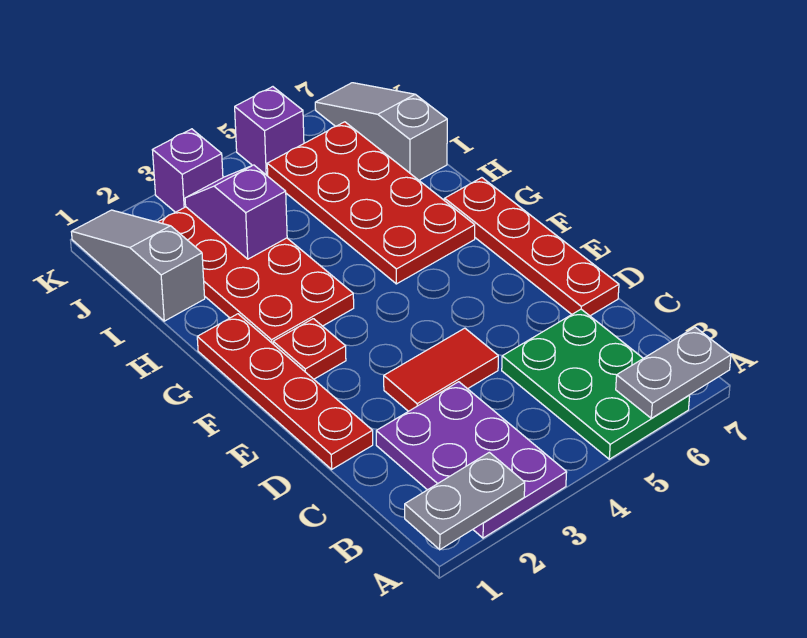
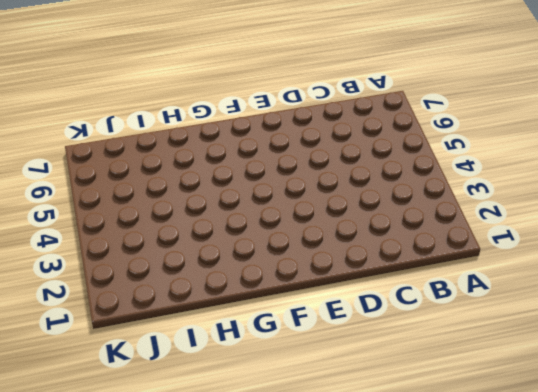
none -> purple plate A2:C3 level 1
none -> green plate A5:C6 level 1
none -> red plate D1:G1 level 1

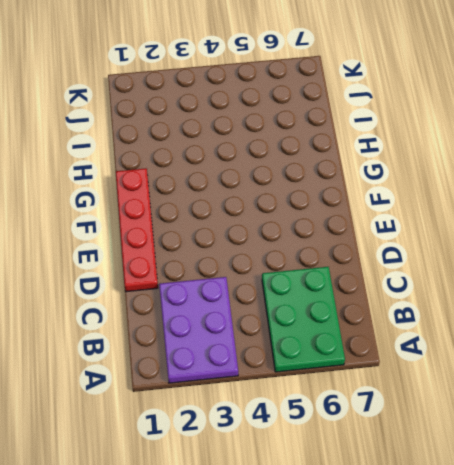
none -> red tile D3:D4 level 1
none -> red plate D7:G7 level 1
none -> red plate F2 level 1

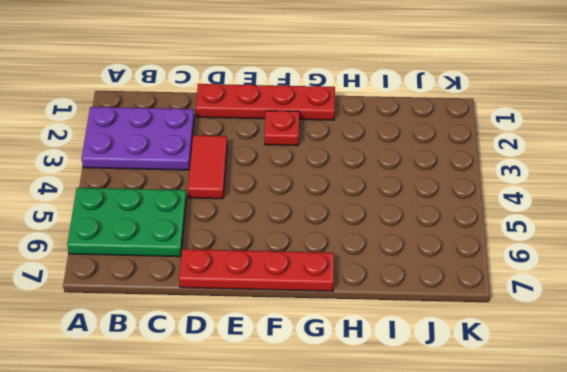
none -> red plate G2:J3 level 1
none -> red plate G5:J6 level 1
none -> grey slope I1:K1 level 1 top I

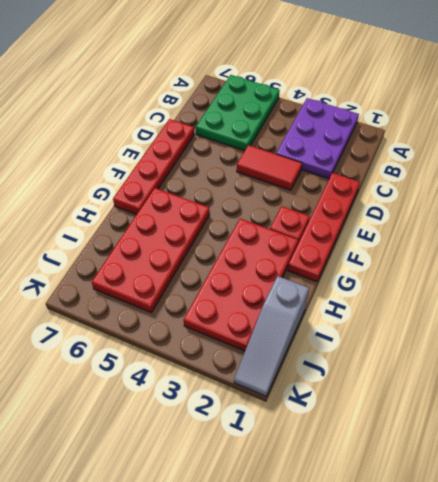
none -> grey slope I7:K7 level 1 top I
none -> purple brick K3 level 1
none -> purple brick K5 level 1

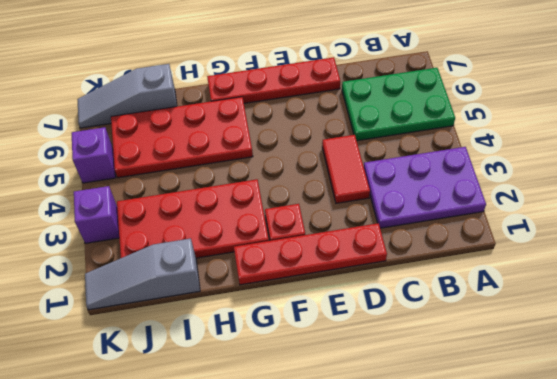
none -> grey plate A1:A2 level 2
none -> grey plate A6:A7 level 2
none -> purple slope I3:J3 level 2 top I

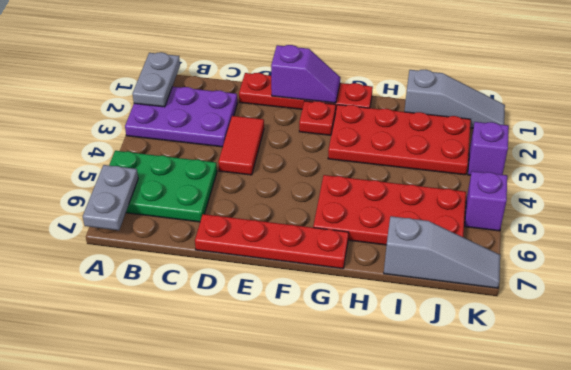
purple slope E1:F1 level 2 top E -> purple slope I3:J3 level 2 top I

